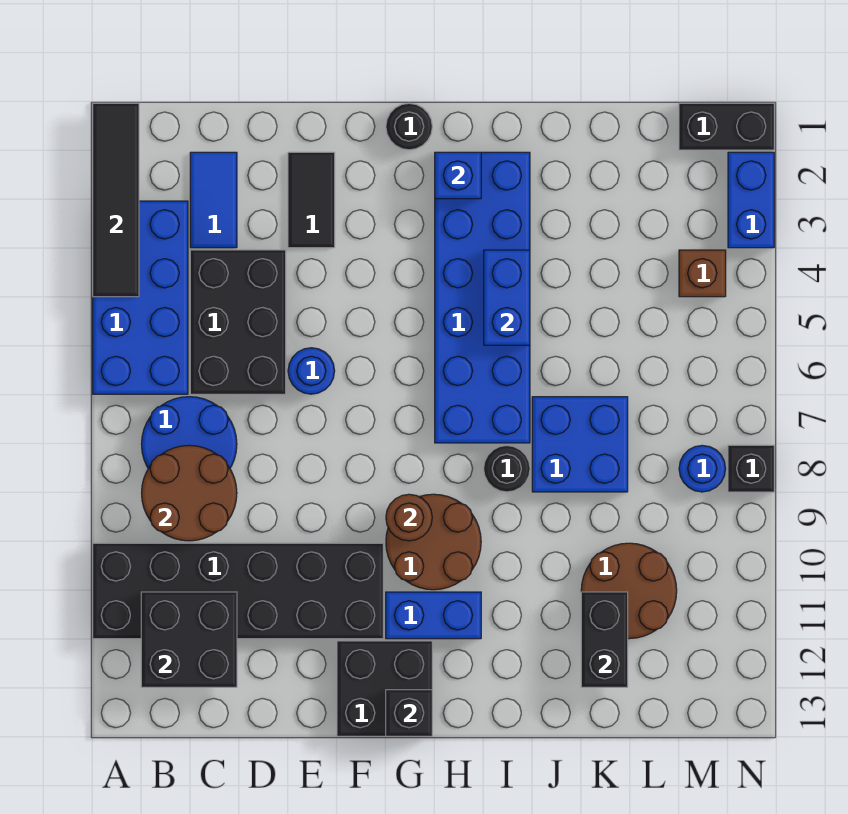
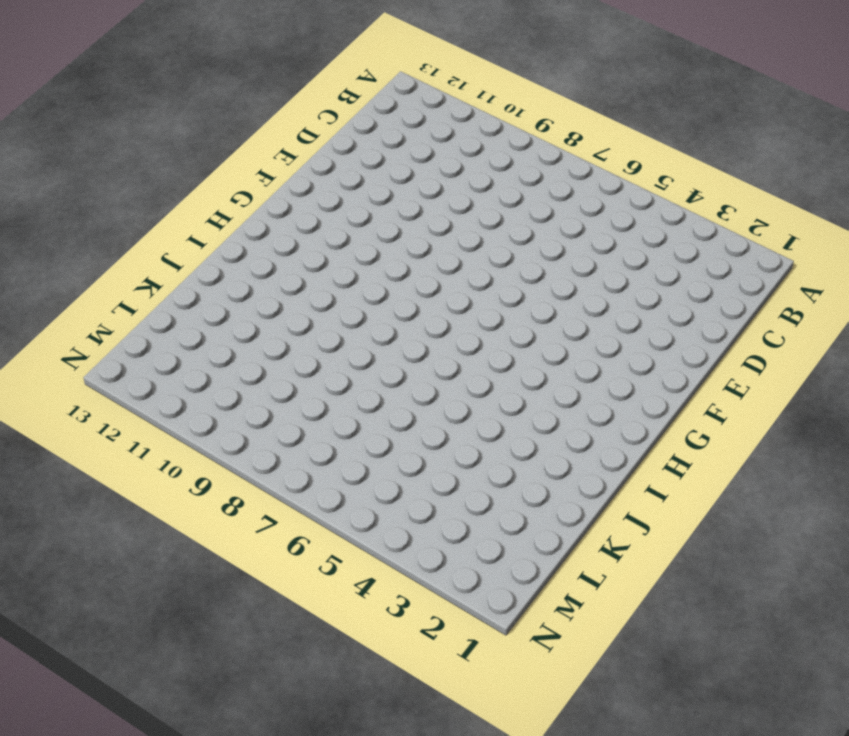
none -> blue brick A3:B6 level 1
none -> black brick A10:F11 level 1
none -> blue round brick B7:C8 level 1

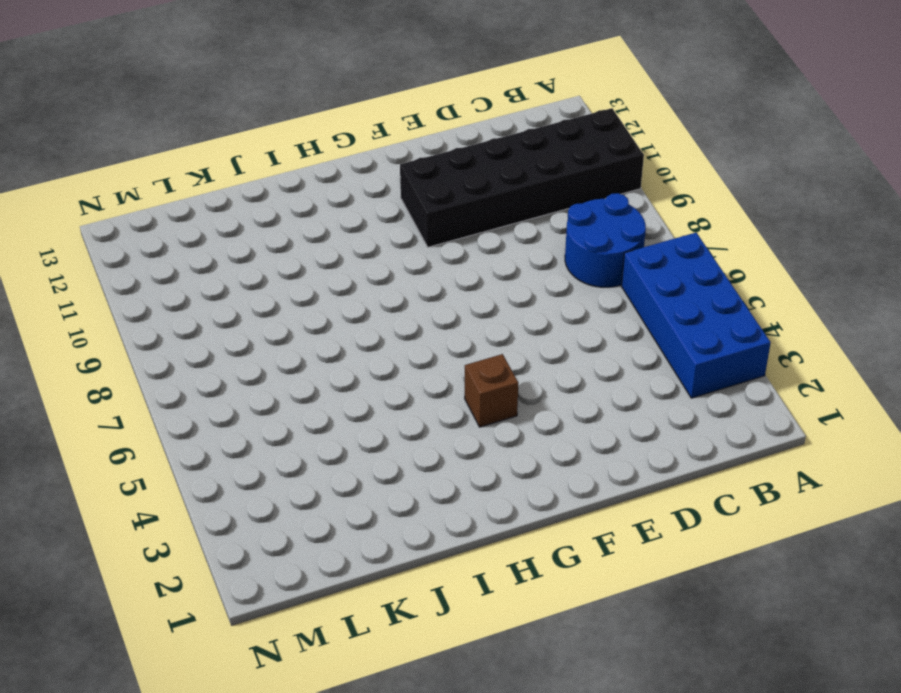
brown brick G4 level 1 -> brown brick M4 level 1
none -> blue tile C2:C3 level 1
none -> black brick C4:D6 level 1
none -> black tile E2:E3 level 1

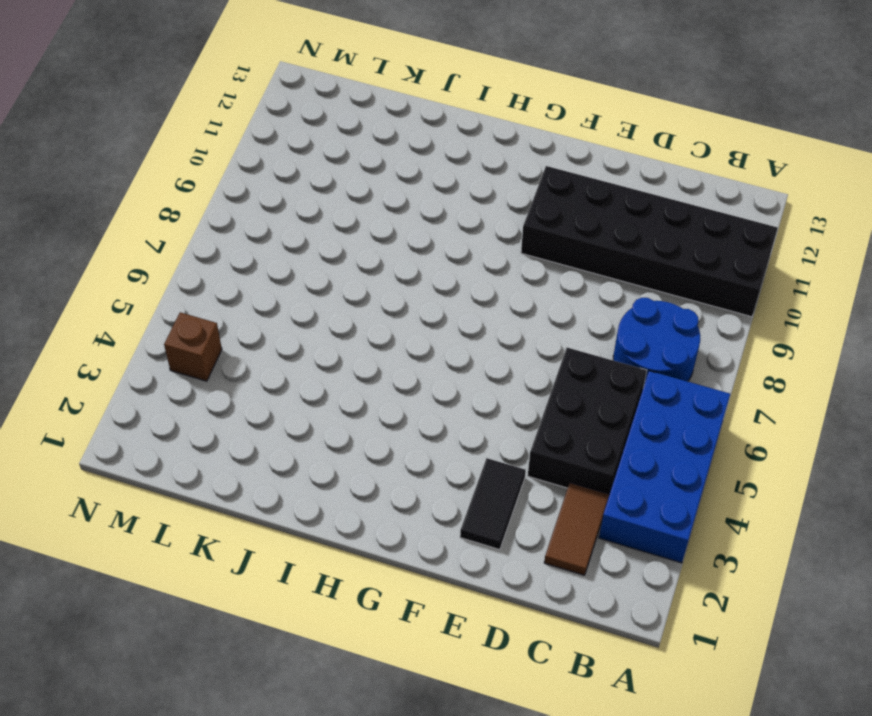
brown tile C2:C3 level 1 -> blue tile C2:C3 level 1
none -> blue round brick E6 level 1
none -> black brick F12:G13 level 1
none -> black round brick G1 level 1

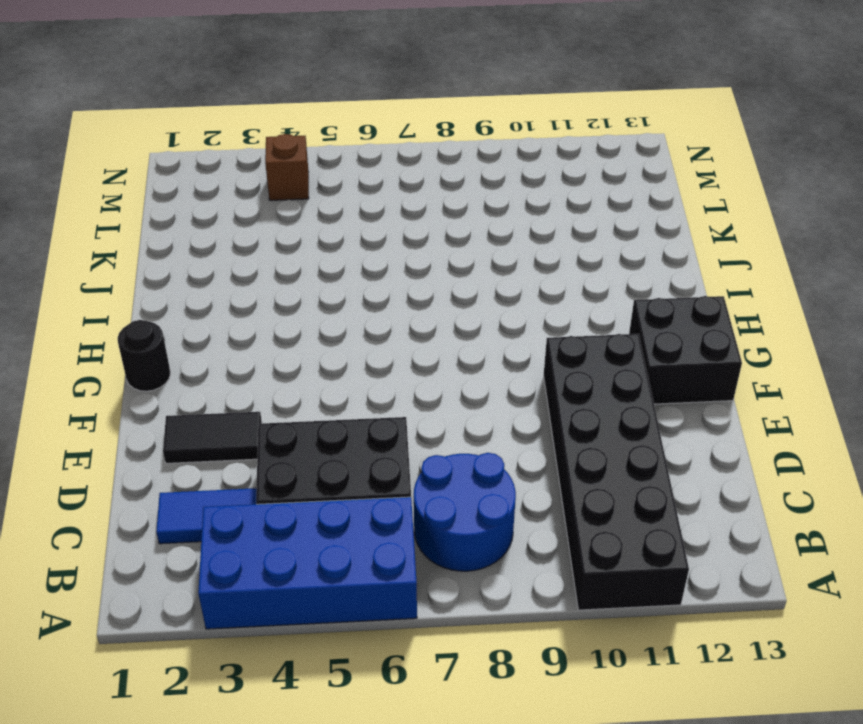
none -> blue round brick E6 level 1
none -> brown round brick G9:H10 level 1
none -> blue brick G11:H11 level 1

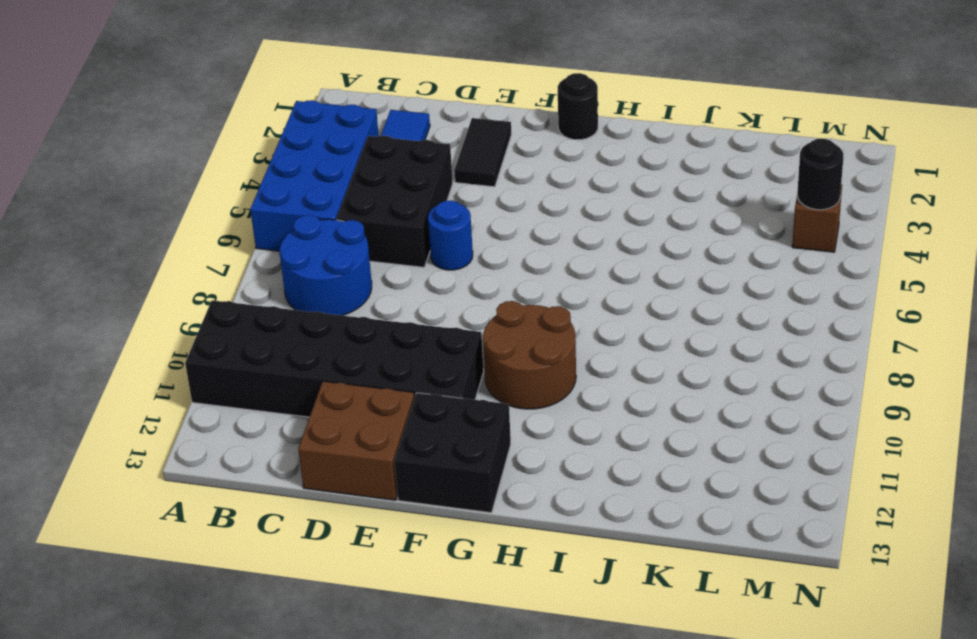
brown brick D12:E13 level 1 -> none
black round brick M4 level 2 -> black round brick I8 level 1
none -> blue brick G11:H11 level 1
none -> blue brick H2:I7 level 1
none -> blue brick J7:K8 level 1

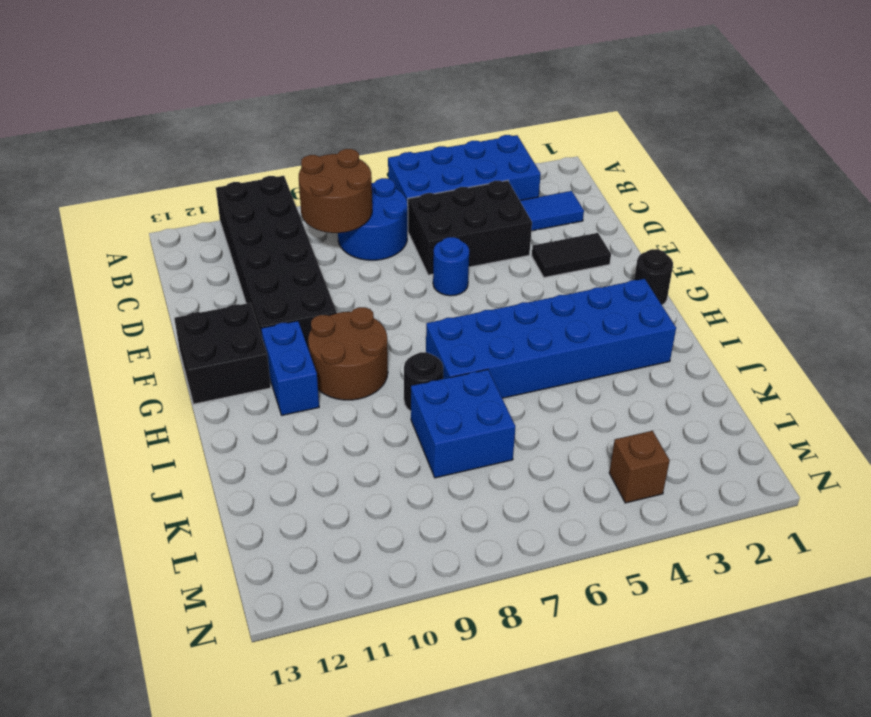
none -> brown round brick K10:L11 level 1
none -> black brick M1:N1 level 1
none -> blue round brick M8 level 1

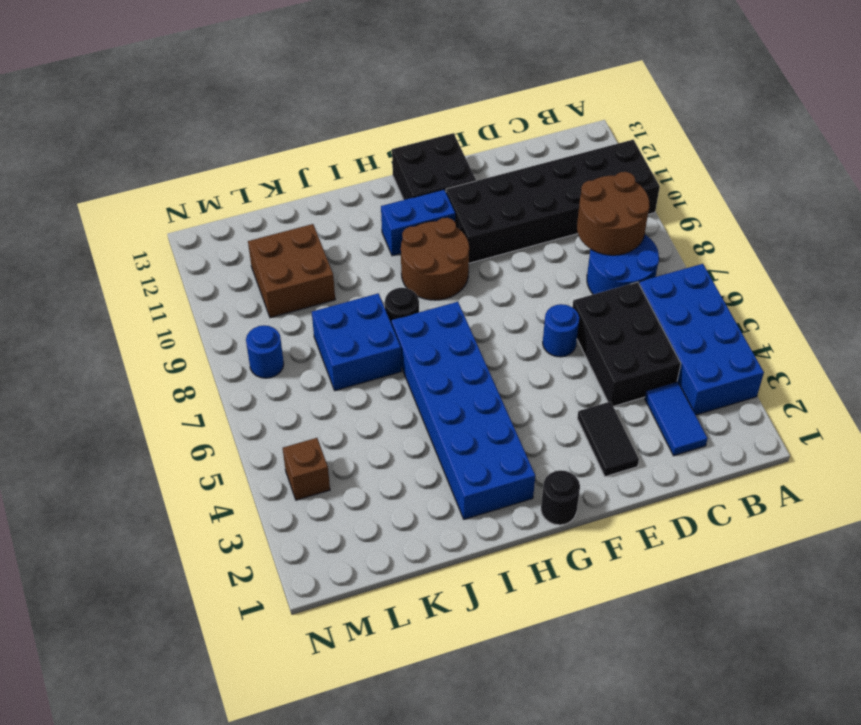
brown brick K10:L11 level 1 -> brown round brick K10:L11 level 1
none -> black brick M1:N1 level 1
none -> blue brick N2:N3 level 1
none -> black brick N8 level 1

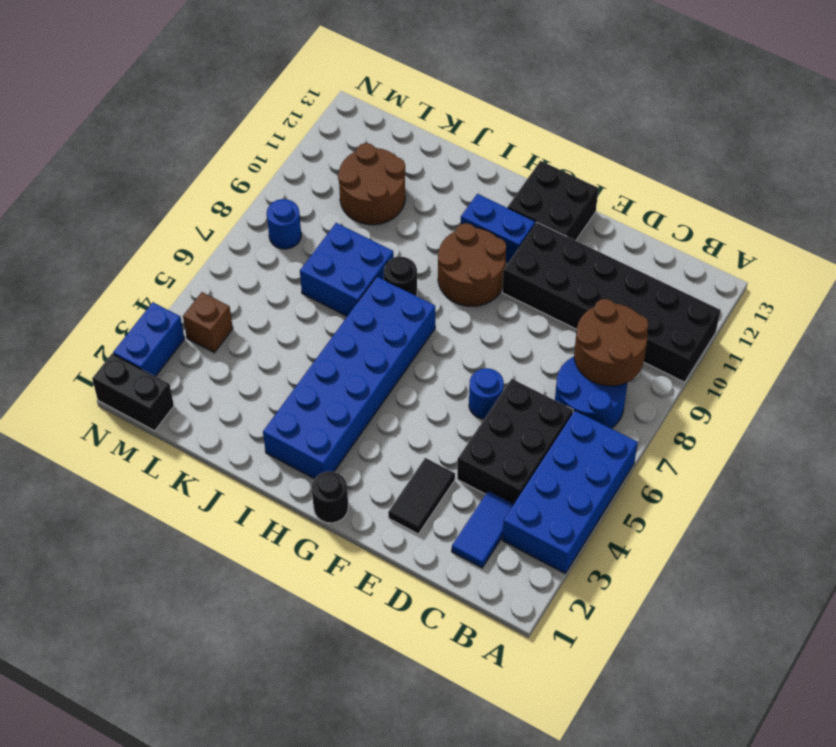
none -> black brick N8 level 1
none -> black tile A1:A4 level 2
none -> black brick B11:C12 level 2

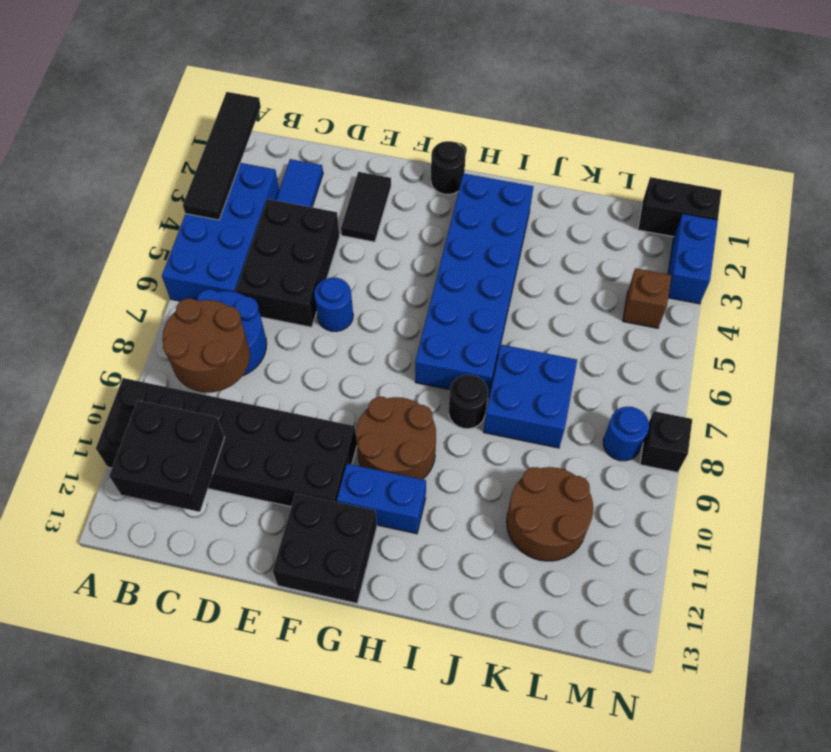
none -> brown round brick G9 level 2
none -> black brick G13 level 2
none -> blue brick H2 level 2

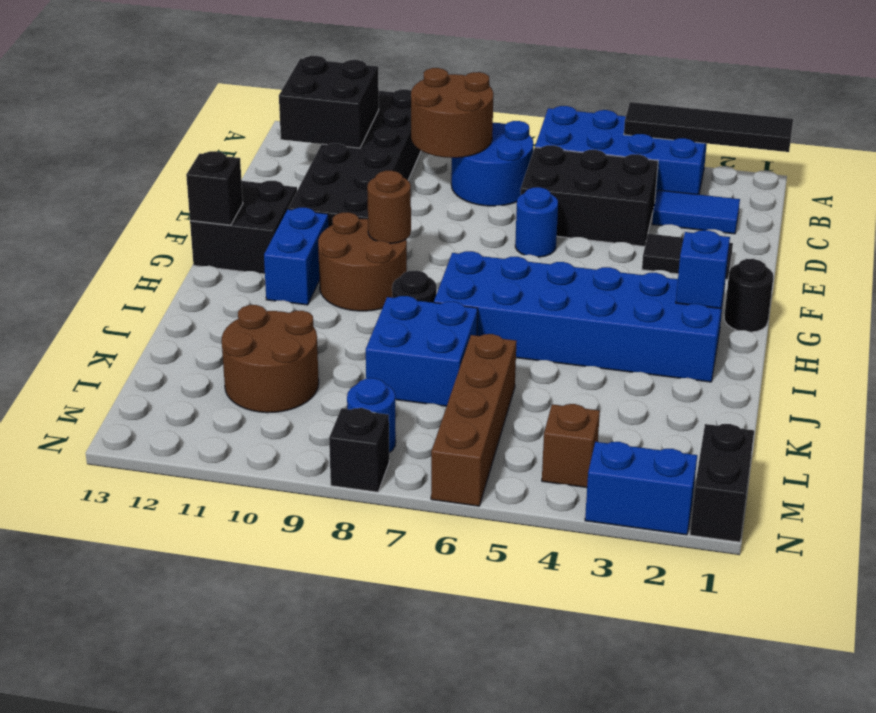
brown brick K6:N6 level 1 -> none
none -> blue brick I4:I5 level 2
none -> black brick K11:K12 level 2

